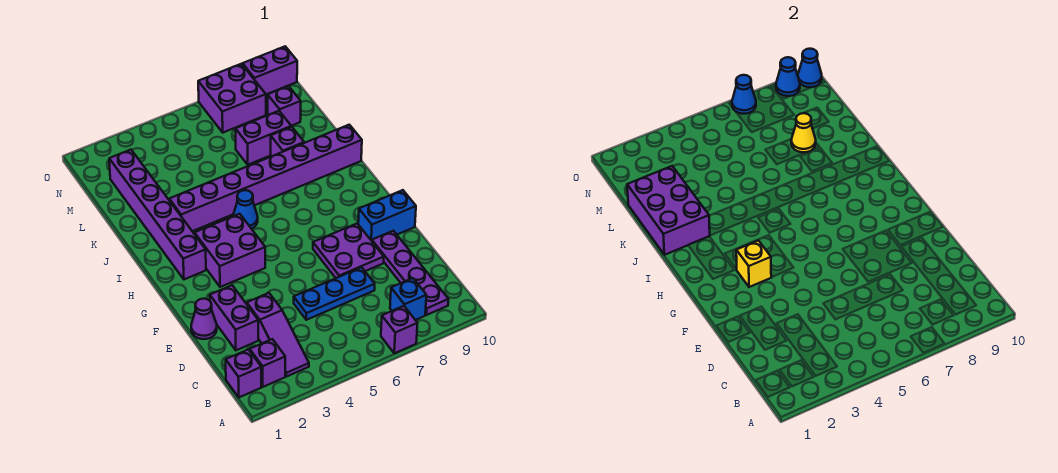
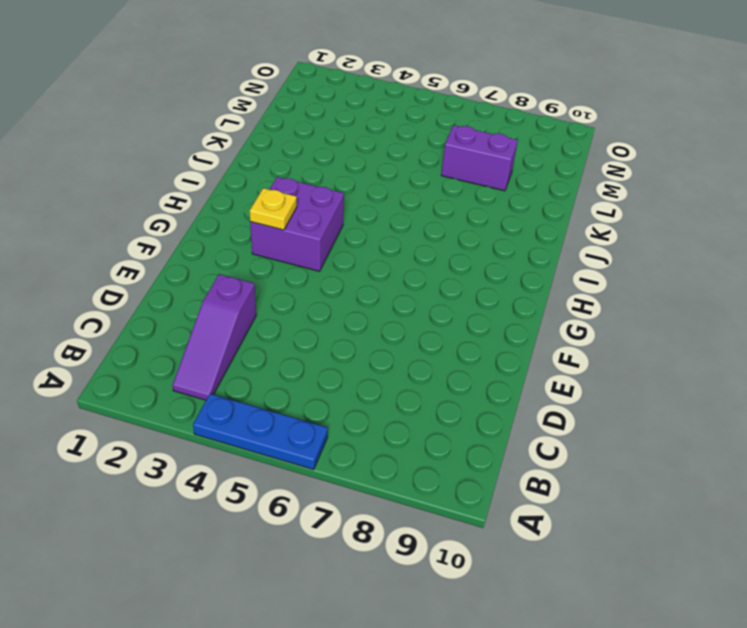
blue plate A4:A6 level 1 -> blue plate D5:D7 level 1
yellow plate G3 level 2 -> yellow brick G3 level 2
none -> purple brick A7 level 1
none -> purple brick B1 level 1
none -> purple brick B2 level 1

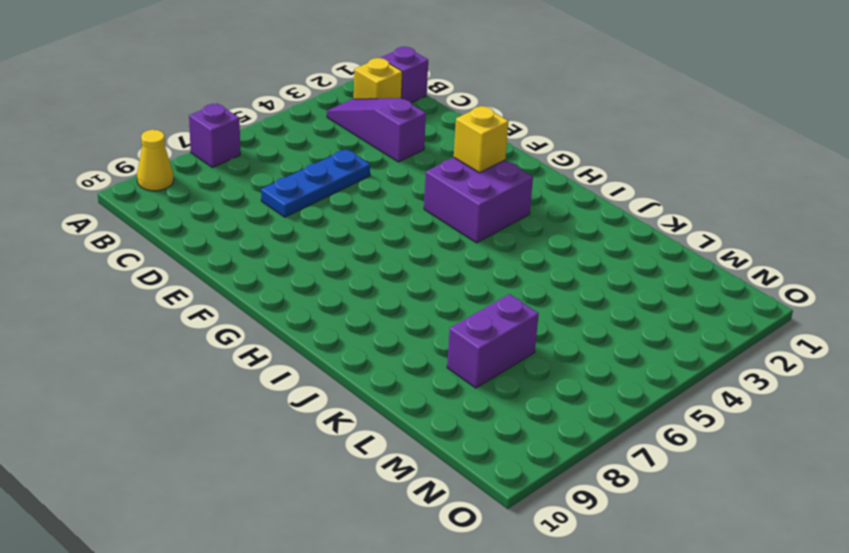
yellow cone A9 level 1 -> yellow cone L8 level 2
yellow brick B2 level 1 -> purple brick B2 level 1
none -> blue brick B8 level 1
none -> purple plate B9:E9 level 1
none -> purple brick D2:E2 level 1

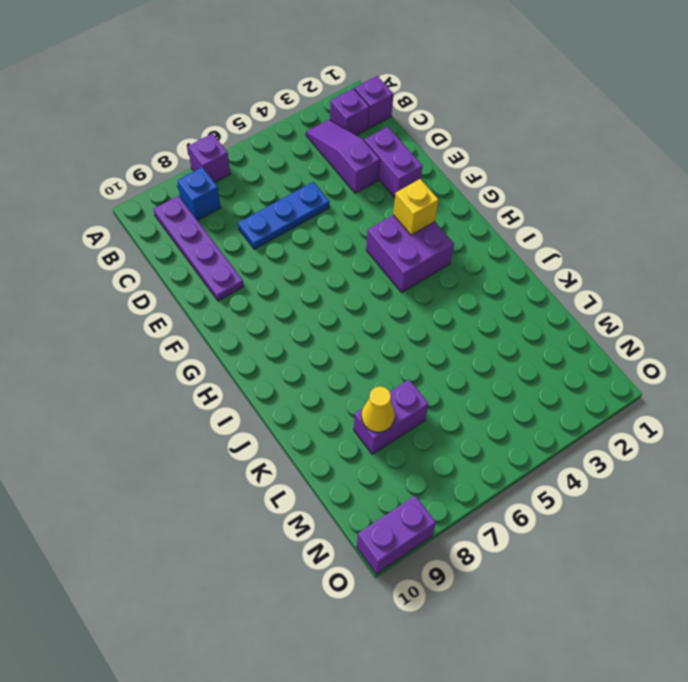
none -> purple cone E1 level 1
none -> purple plate E7:F8 level 1
none -> blue brick F9:F10 level 1

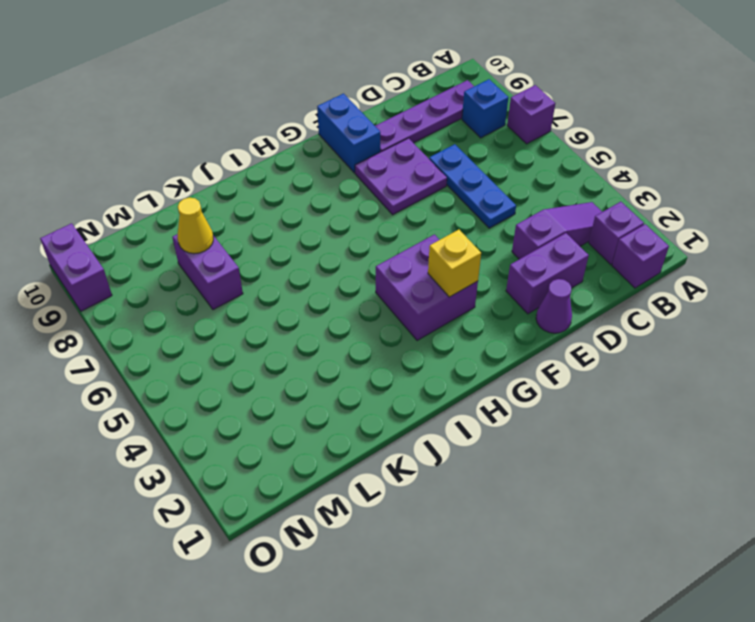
none -> purple brick H2:M2 level 1
none -> blue cone I5 level 1
none -> purple brick J3:J10 level 1

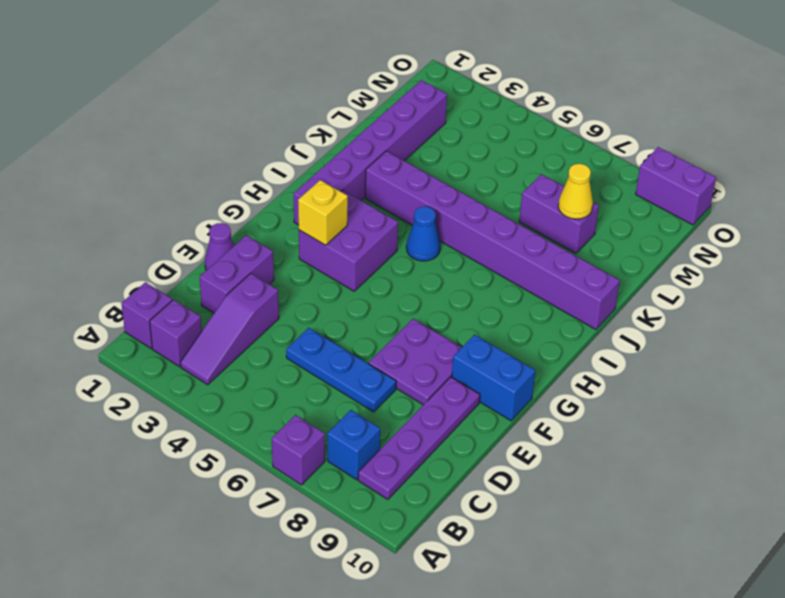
none -> purple brick K8 level 1
none -> purple brick M9 level 1
none -> purple brick N7:O8 level 1

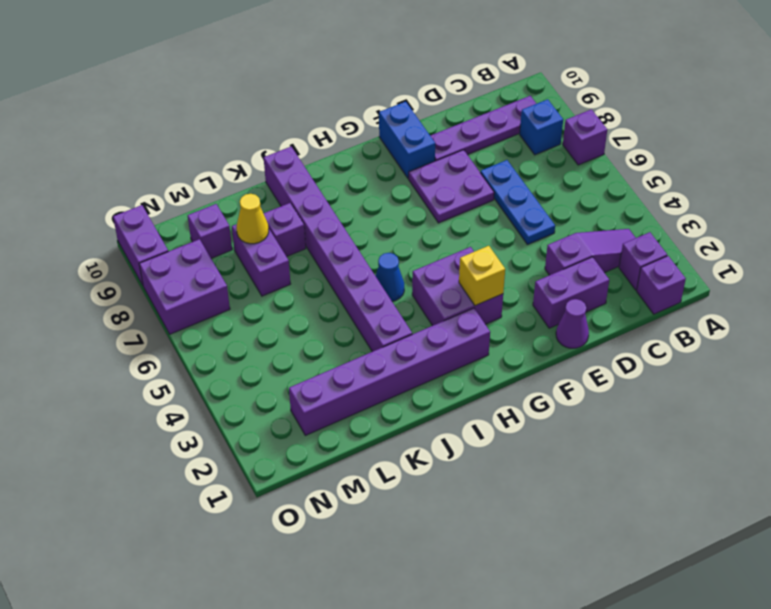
none -> purple brick J1:L2 level 2
none -> blue cone O7 level 2
none -> blue cone O9 level 2

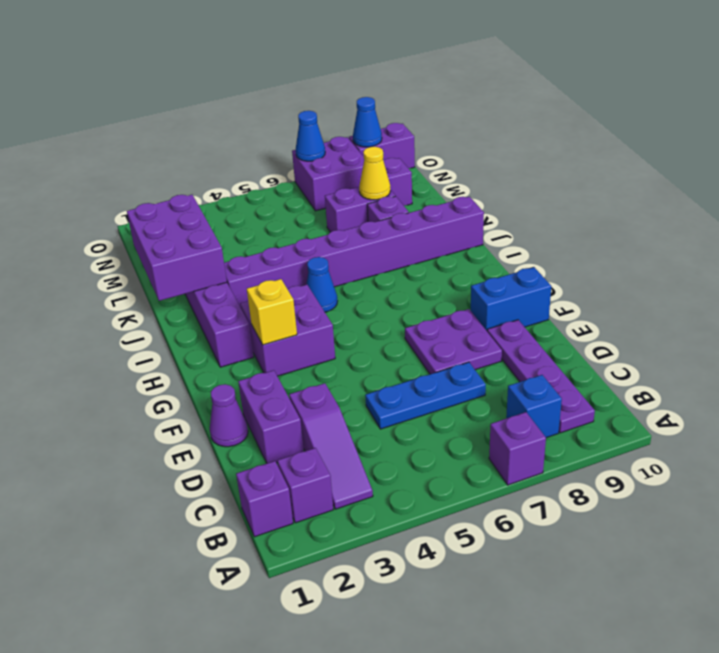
none -> blue cone O10 level 2

